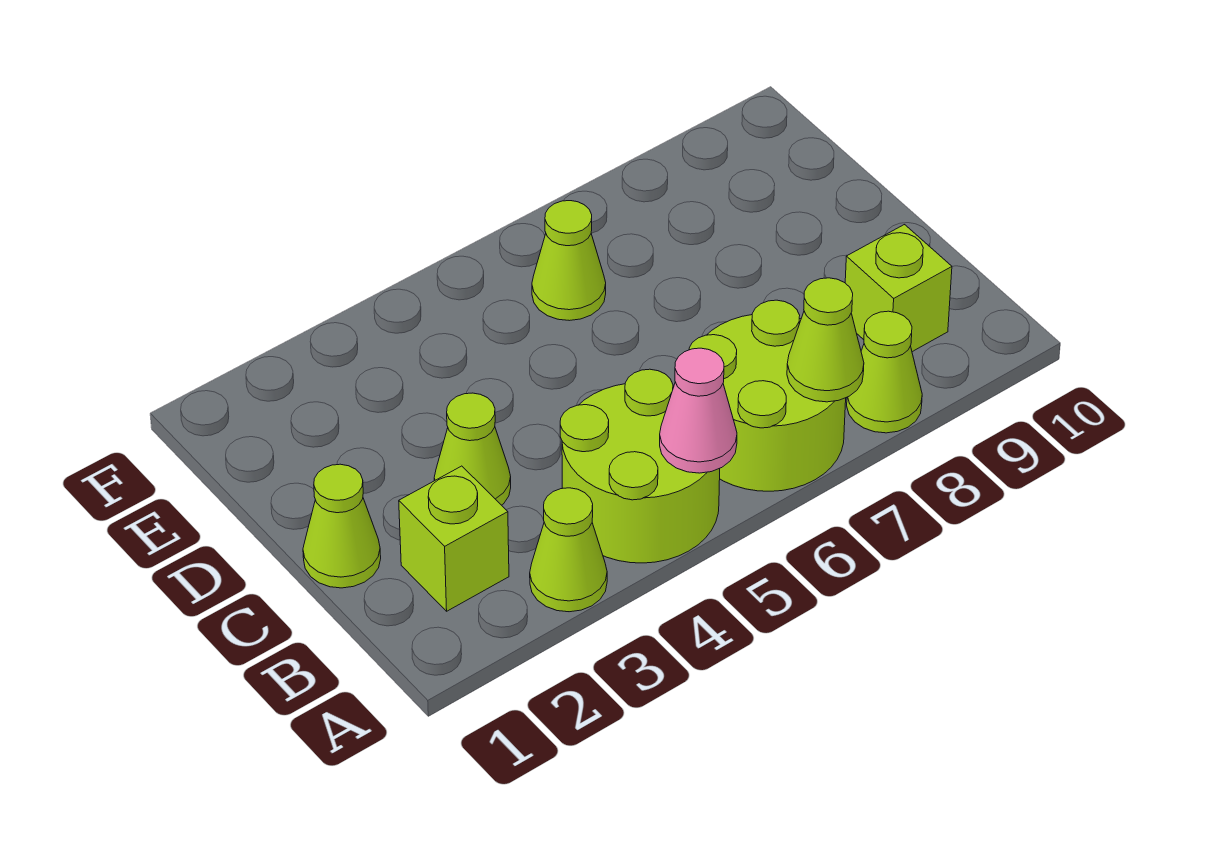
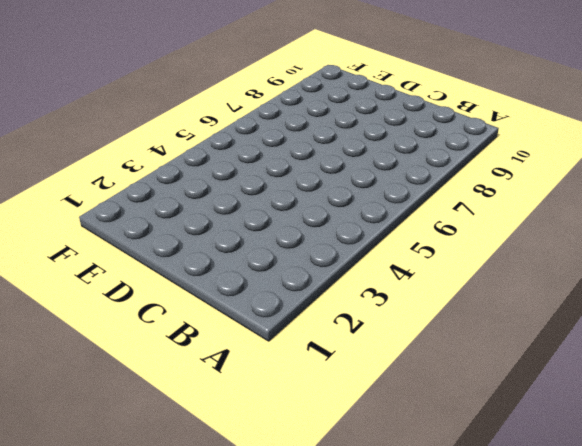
none -> lime cone A3 level 1
none -> lime round brick A4:B5 level 1

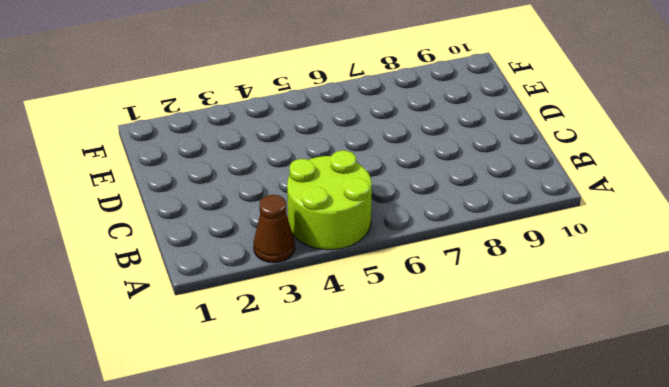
brown cone A3 level 1 -> lime cone A3 level 1
none -> lime round brick A6:B7 level 1
none -> lime cone A8 level 1

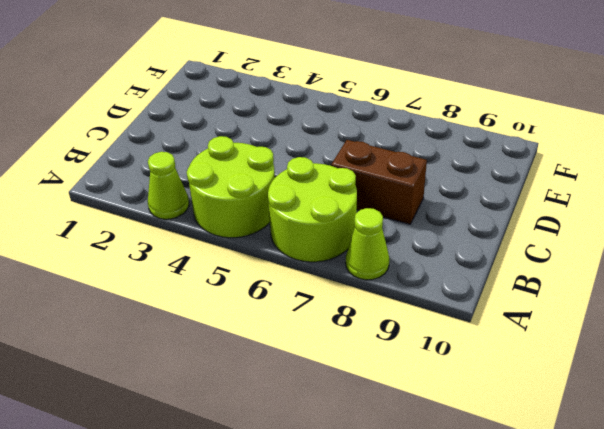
brown brick C7:C8 level 1 -> none
none -> lime brick B2 level 1
none -> lime brick B9 level 1

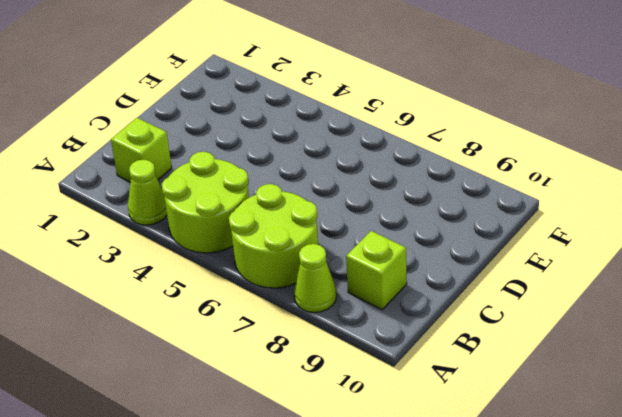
none -> lime cone C1 level 1
none -> lime cone C3 level 1

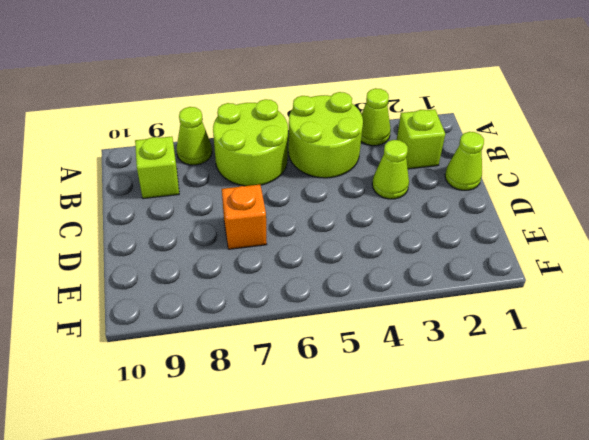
orange brick D7 level 1 -> none
none -> lime cone E6 level 1
none -> pink cone A5 level 2

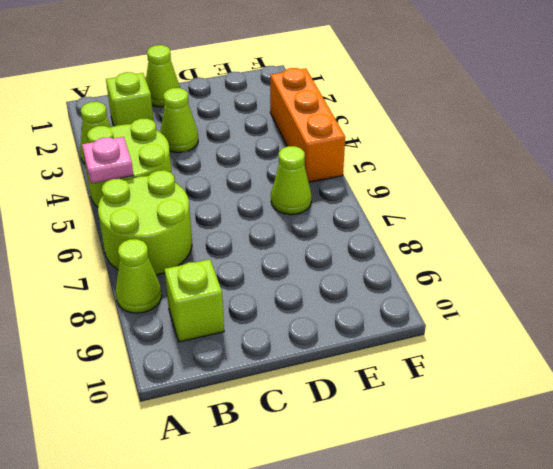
pink plate A5 level 2 -> pink cone A5 level 2
orange brick F3:F5 level 1 -> none
none -> lime cone A7 level 2

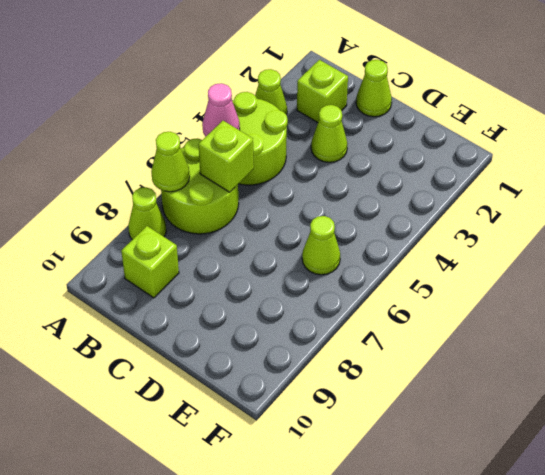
lime brick B6 level 2 -> none

